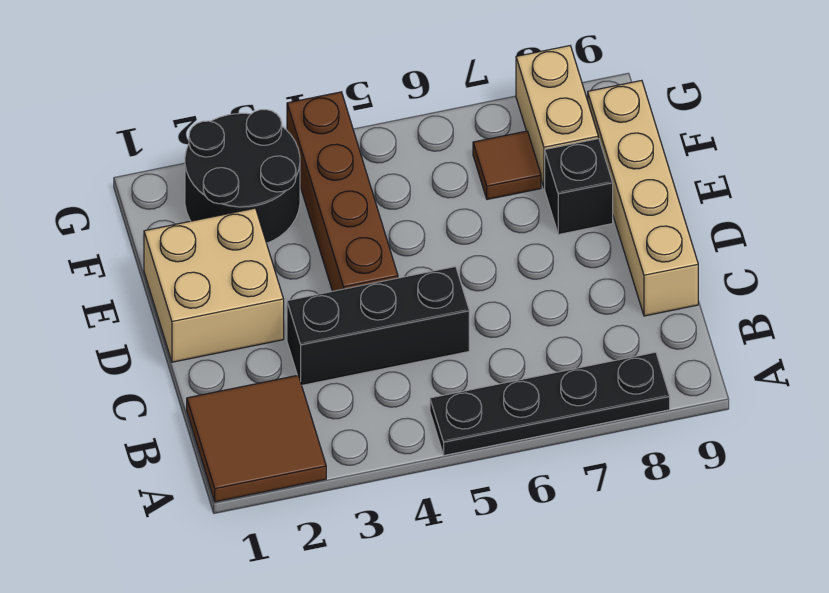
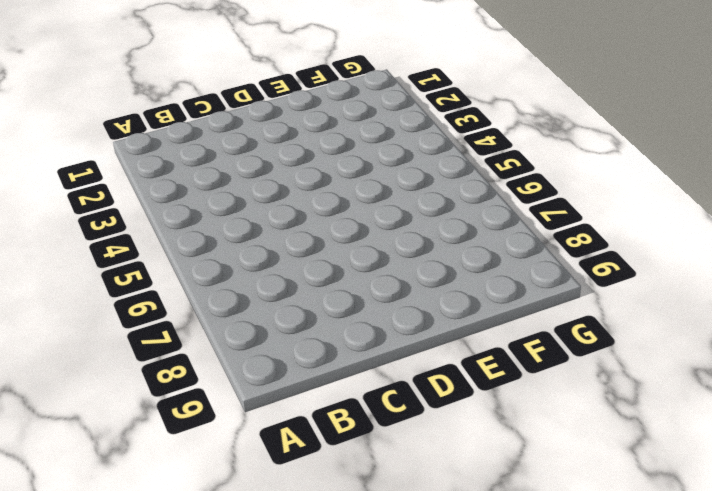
none -> brown tile A1:B2 level 1
none -> black plate A5:A8 level 1

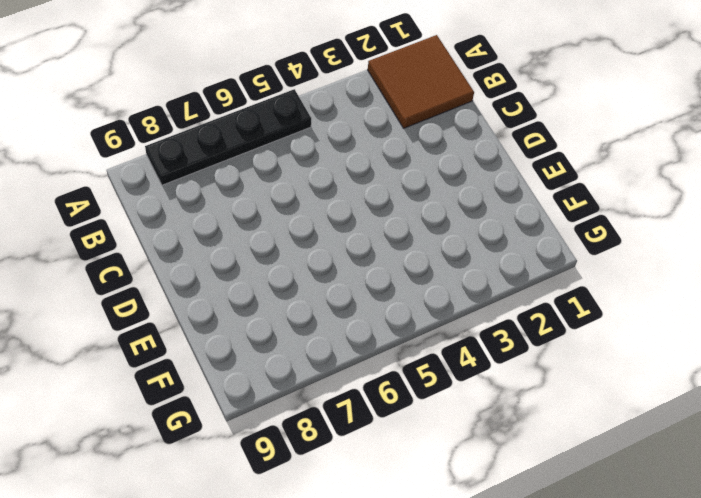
none -> black brick C3:C5 level 1
none -> tan brick C9:F9 level 1

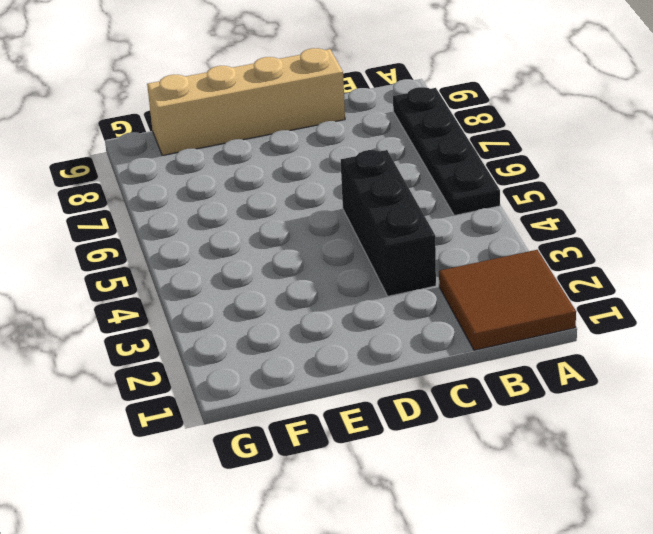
none -> tan brick D1:E2 level 1
none -> brown brick D4:G4 level 1

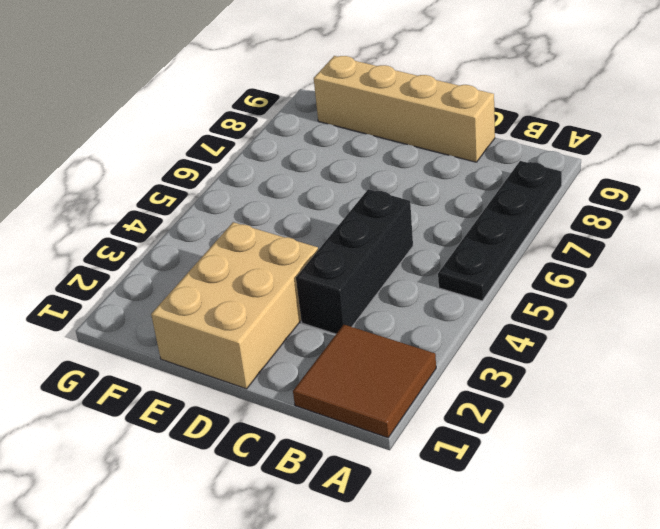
tan brick D1:E3 level 1 -> tan brick D1:E2 level 1
none -> brown brick D4:G4 level 1
none -> black brick E8 level 1

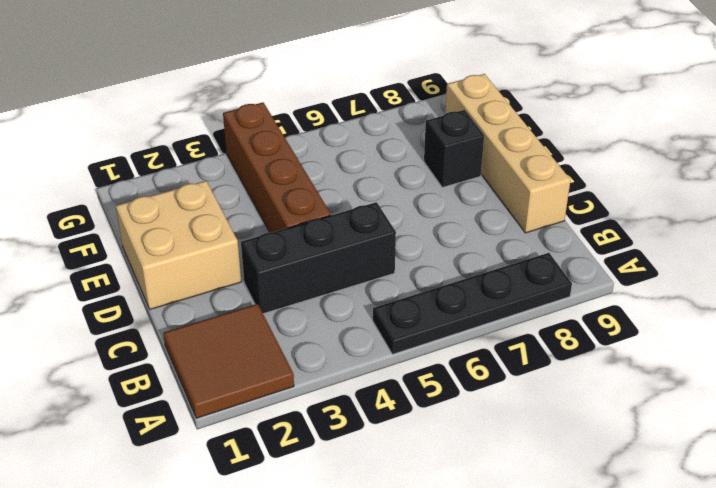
none -> black round brick F2:G3 level 1
none -> brown tile F7 level 1

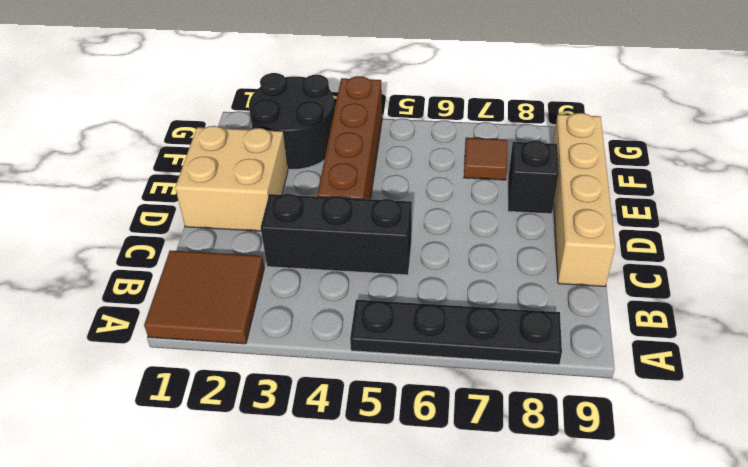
none -> tan brick F8:G8 level 1

